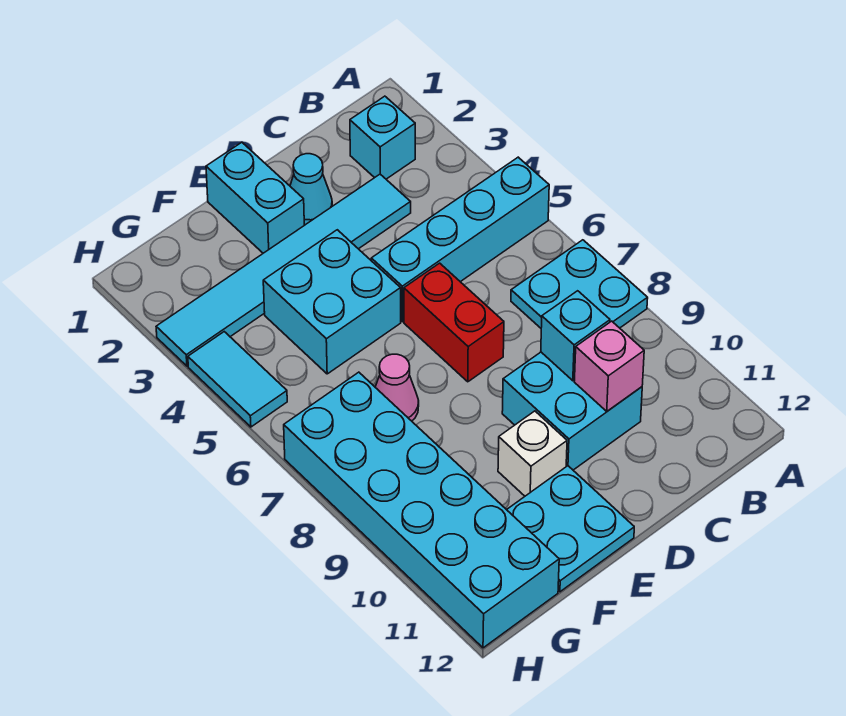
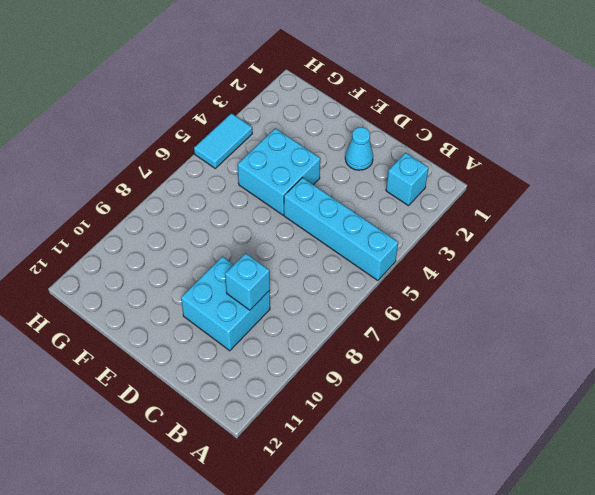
none -> cyan plate A7:B8 level 1
none -> cyan tile C3:H3 level 1
none -> red brick D6:D7 level 1

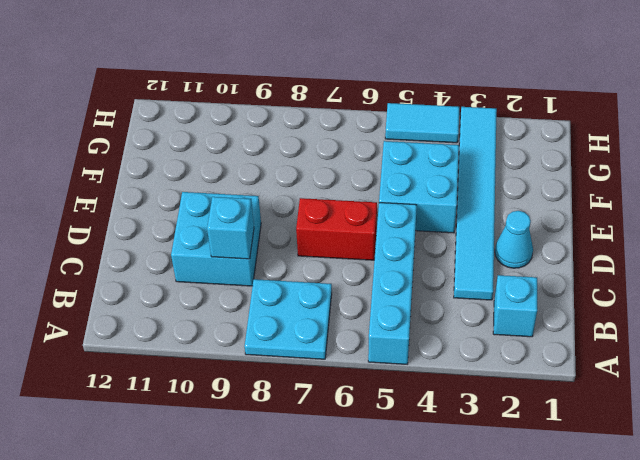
none -> cyan brick E1:E2 level 1
none -> white brick E10 level 1
none -> cyan plate E11:F12 level 1

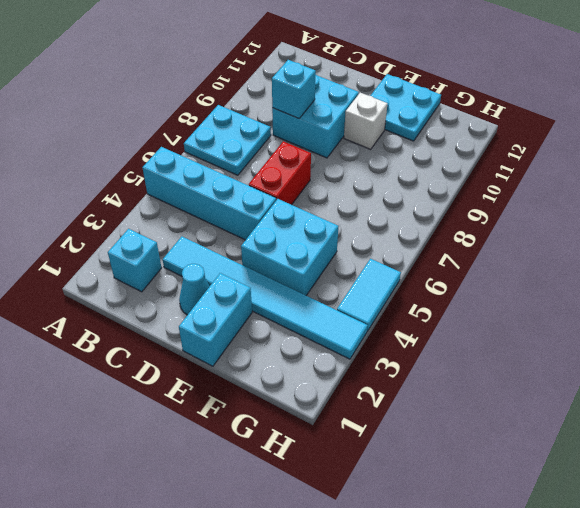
none -> pink cone F7 level 1
none -> cyan brick G7:H12 level 1
none -> pink brick C10 level 2

